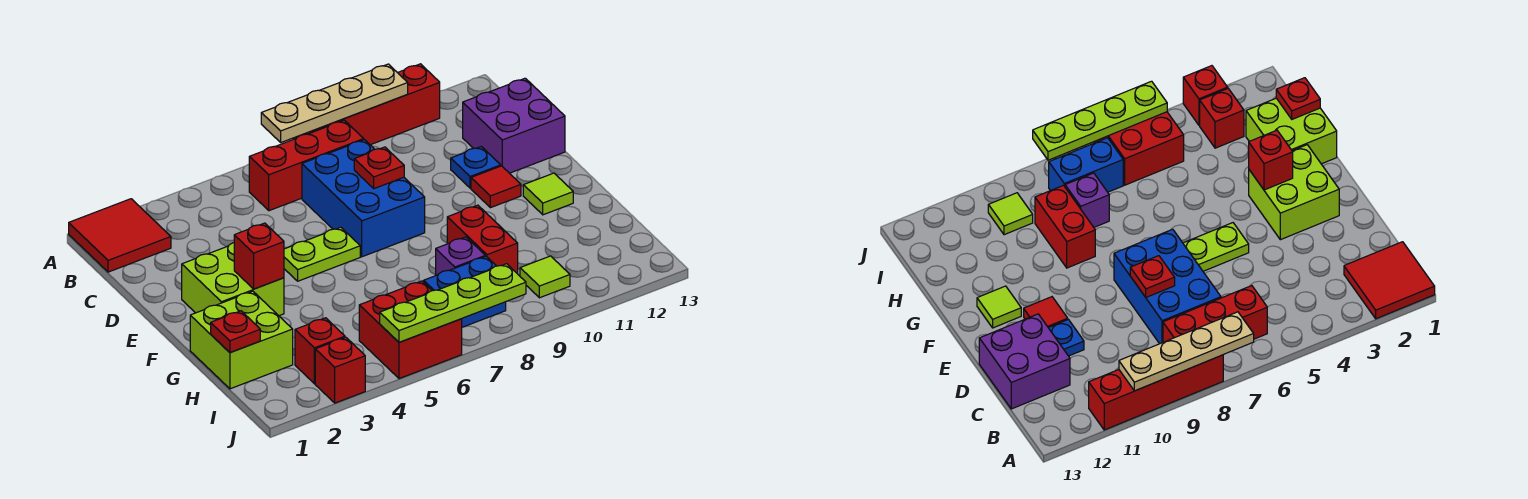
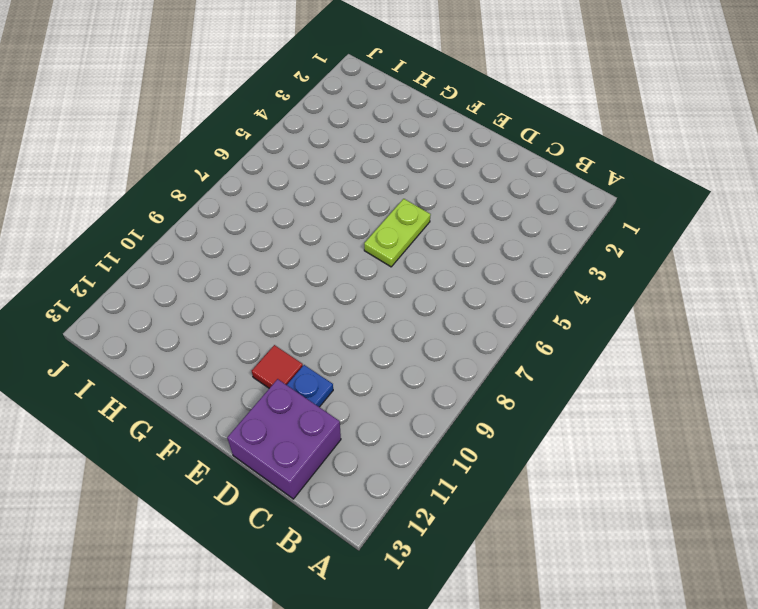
none -> red tile A1:B2 level 1
none -> red brick A8:A11 level 1
none -> red brick B6:B8 level 1

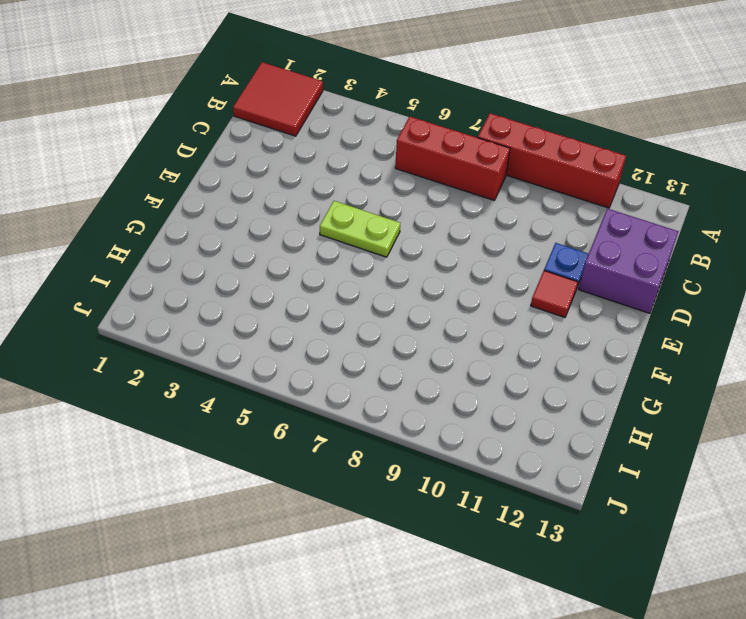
none -> blue brick C7:E8 level 1
none -> lime brick E2:F3 level 1
none -> lime tile F12 level 1

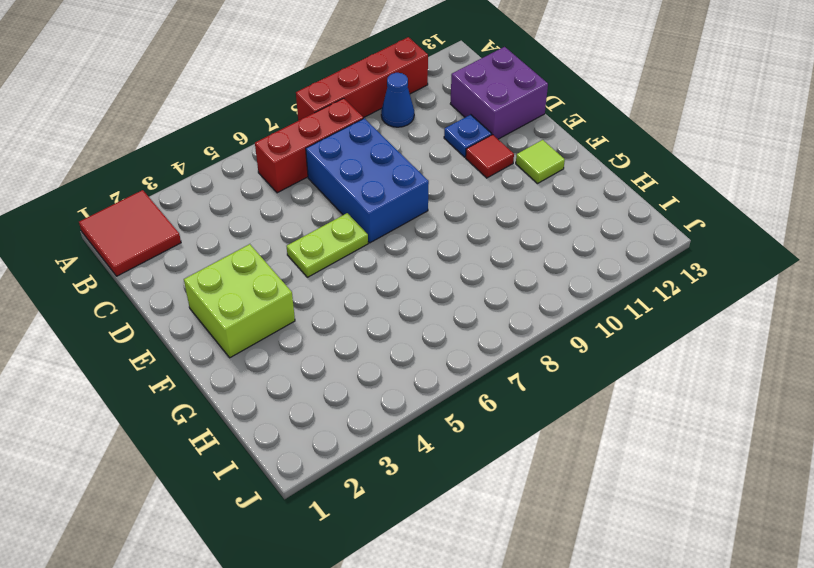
blue cone B10 level 1 -> none
none -> lime brick G1:H2 level 1
none -> red brick G9:H9 level 1
none -> purple brick H8 level 1

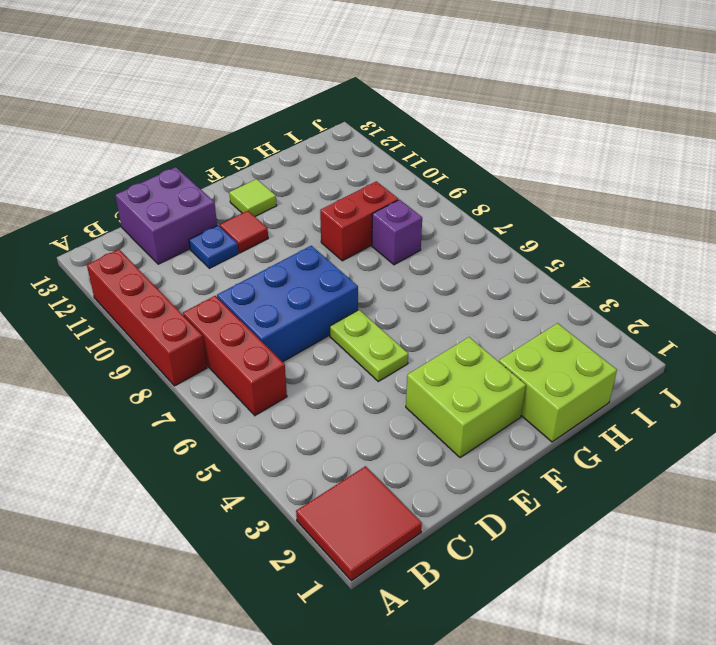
none -> red brick I3 level 1
none -> red brick I5:J6 level 1
none -> blue brick I7:I8 level 1

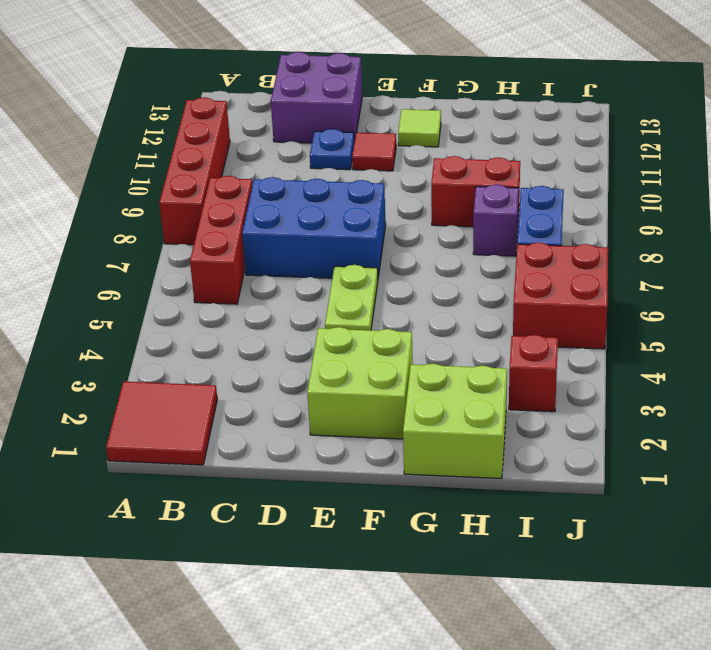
none -> lime tile I10 level 1
none -> red brick J3 level 1
none -> tan plate A7:A10 level 2

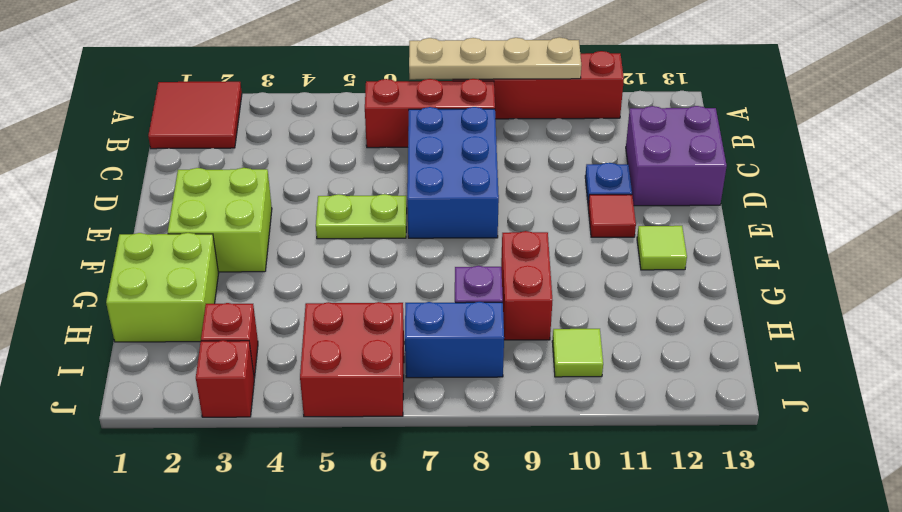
none -> red plate D8 level 2
none -> red brick F3 level 2
none -> red plate H1 level 2

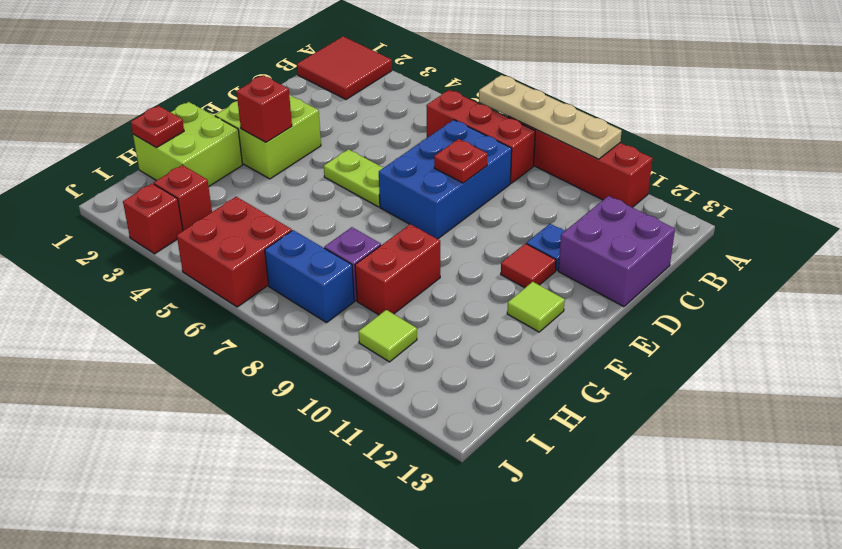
none -> lime plate J5:J8 level 2

